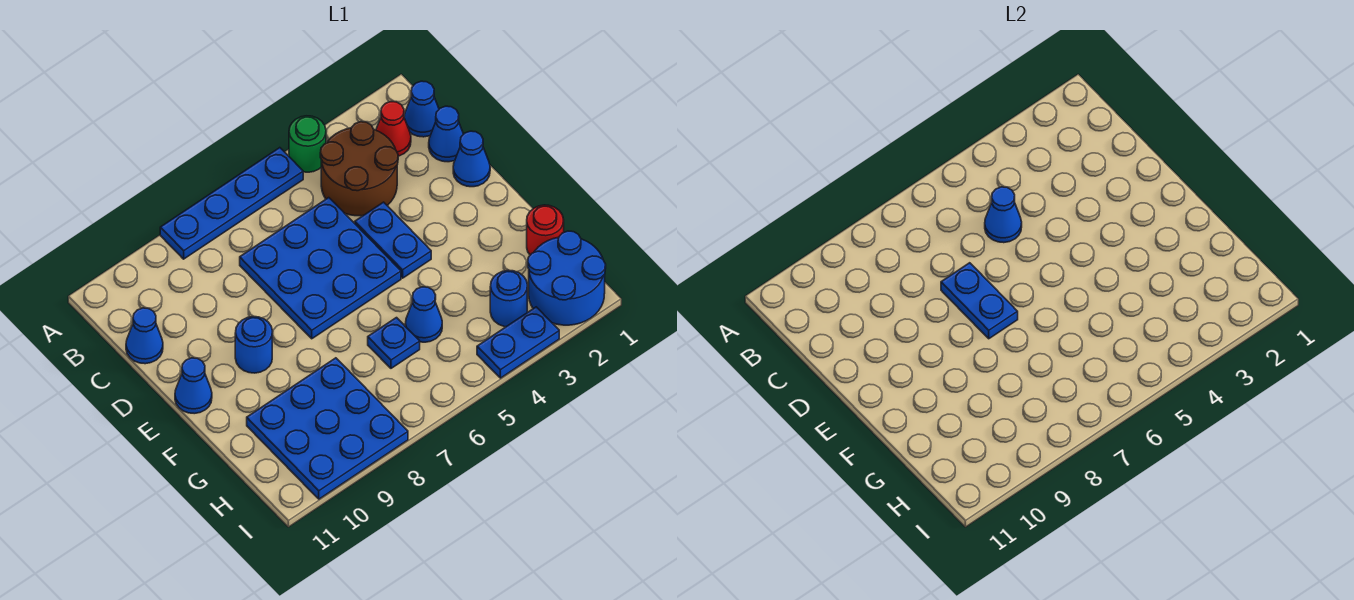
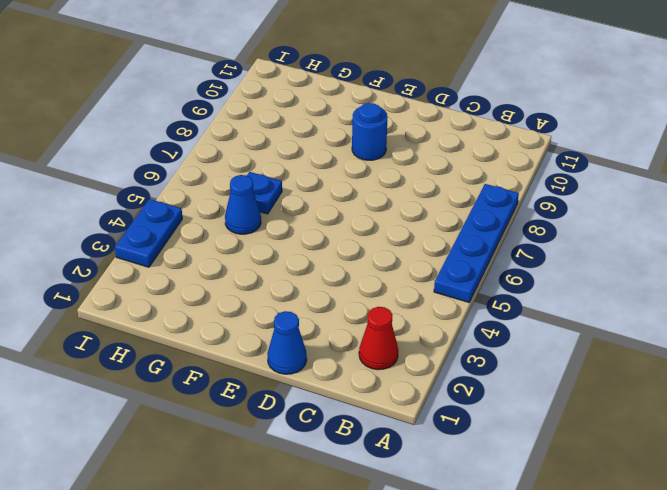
none -> green round brick A4 level 1
none -> blue cone B1 level 1
none -> brown round brick B3:C4 level 1

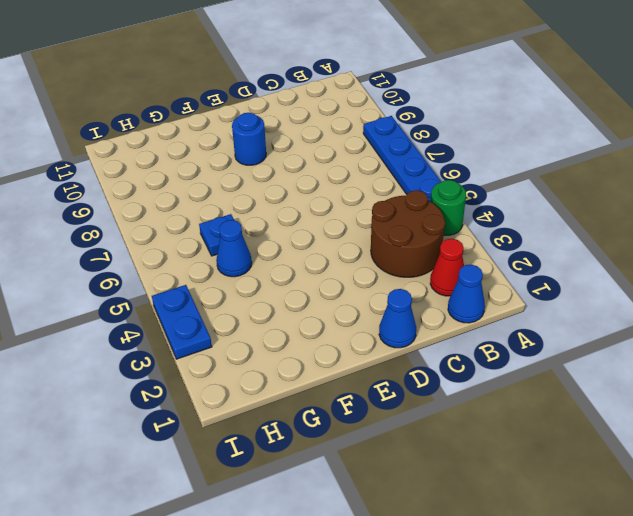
none -> blue cone C1 level 1
none -> blue plate C5:E7 level 1
none -> blue cone C11 level 1

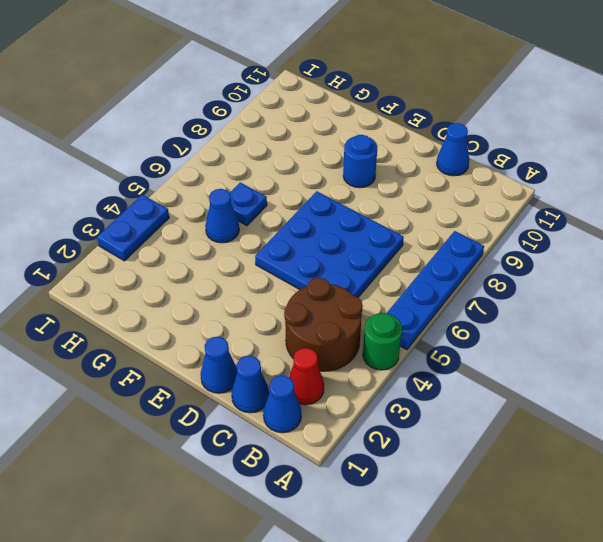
none -> blue plate D4:E4 level 1
none -> blue cone E11 level 1
none -> red round brick G1 level 1

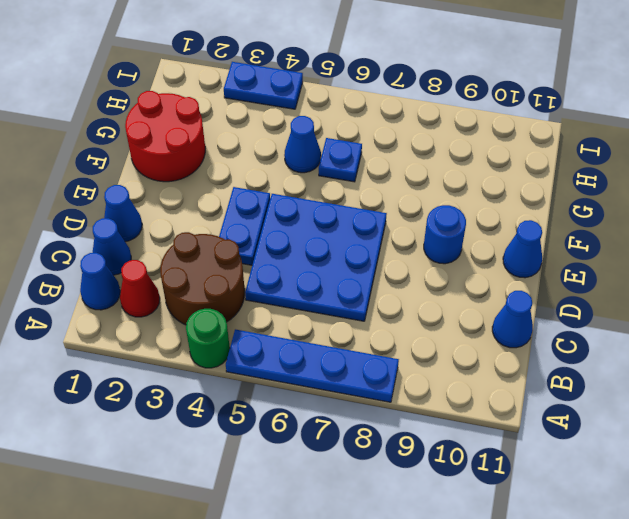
red round brick F1:G2 level 1 -> red round brick G1 level 1
none -> blue plate G8:I10 level 1
none -> blue round brick H1:I2 level 1
none -> blue round brick H3 level 1

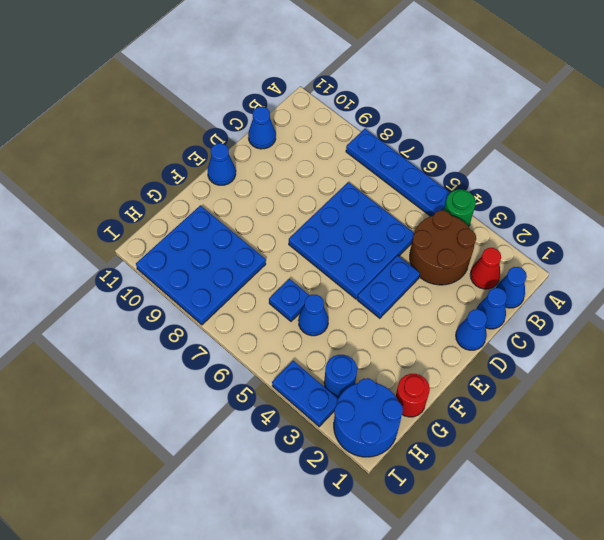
none -> blue round brick E9 level 1
none -> blue cone C5 level 2
none -> blue plate D7:E7 level 2

